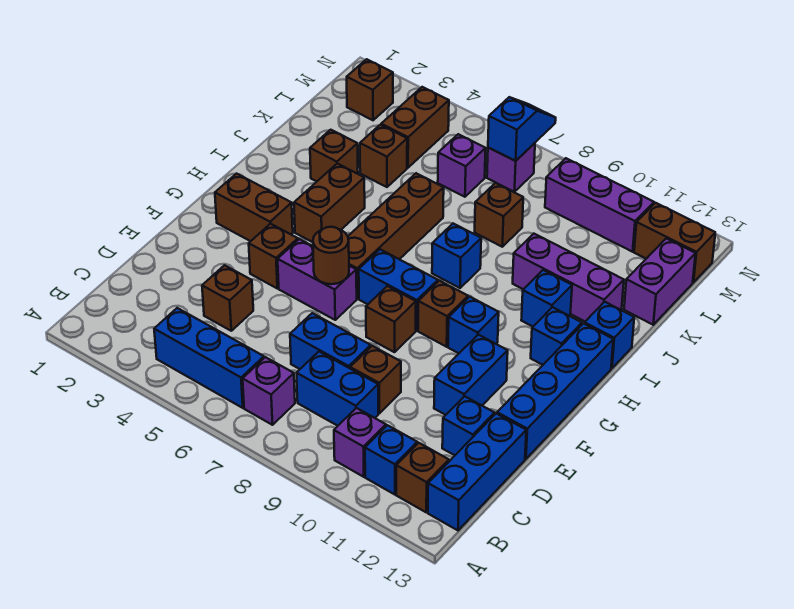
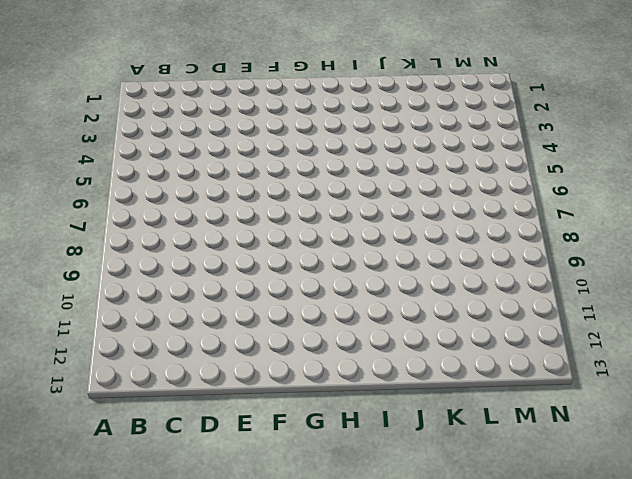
none -> blue brick B4:B6 level 1
none -> purple brick B7 level 1
none -> purple brick B10 level 1
none -> blue brick B11 level 1

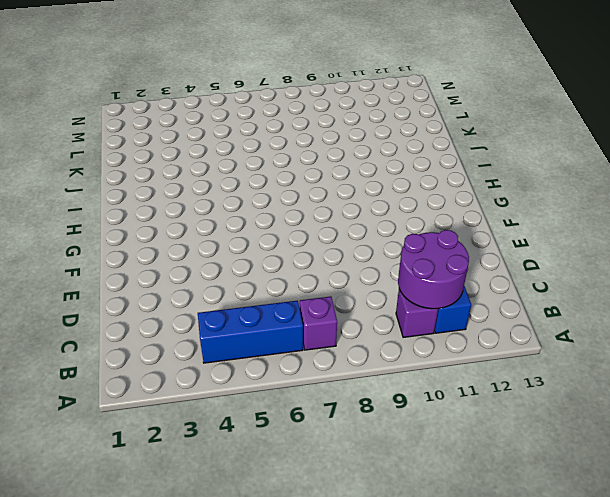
purple round brick B10:C11 level 2 -> none
none -> brown brick B12 level 1
none -> blue brick B13:D13 level 1
none -> blue brick C8:C9 level 1
none -> brown brick D4 level 1

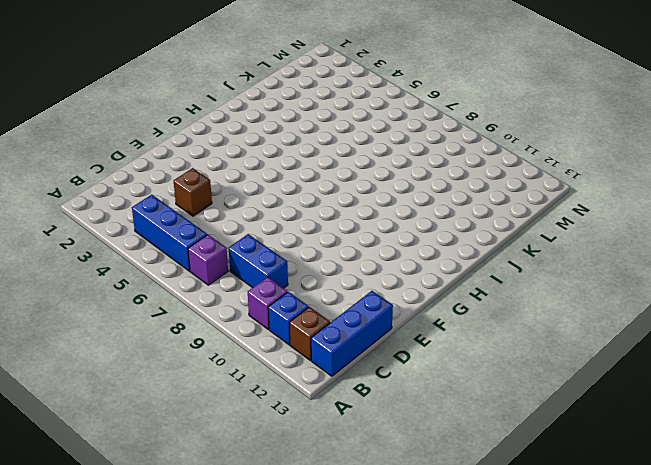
none -> blue brick D7:D8 level 1
none -> brown brick D9 level 1
none -> blue brick D12 level 1
none -> blue brick E11:F11 level 1

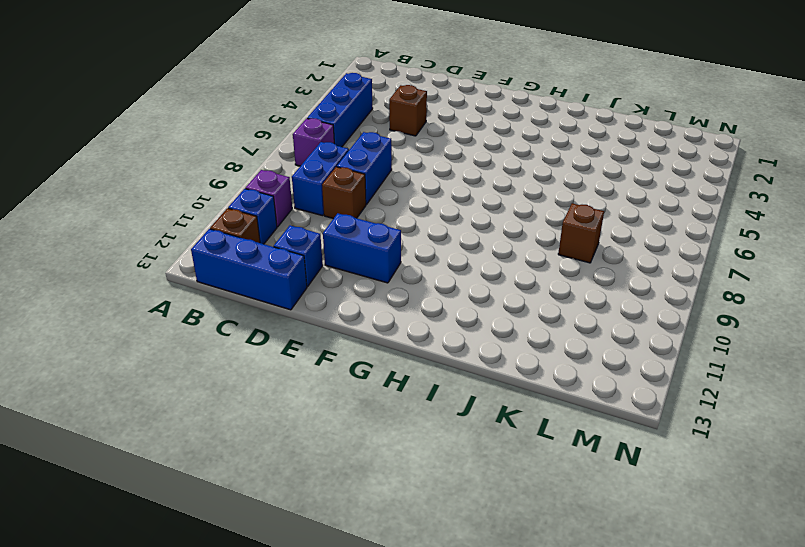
none -> blue brick E13:H13 level 1
none -> brown brick F4 level 1
none -> purple brick F5:F6 level 1
none -> brown brick F8 level 1

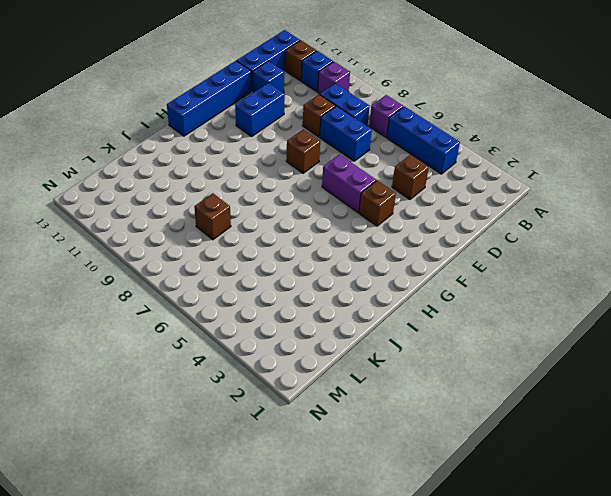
none -> brown brick G2:G3 level 1
none -> brown brick G6:J6 level 1
none -> blue brick G7:G8 level 1
none -> brown brick G9 level 1

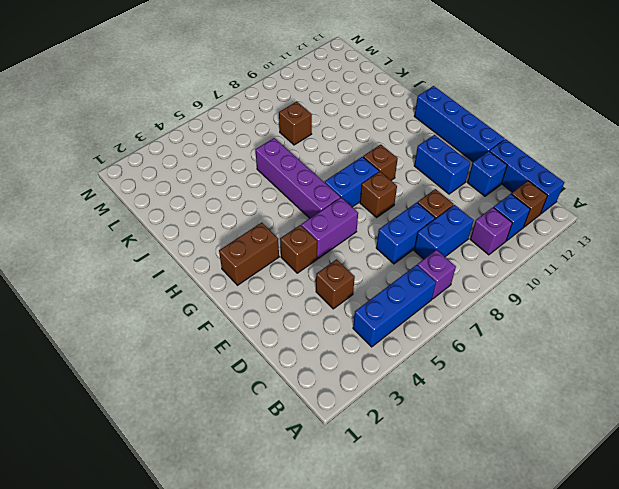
purple brick G6:J6 level 1 -> brown brick G6:J6 level 1
none -> blue brick G10 level 1
none -> brown brick H4:I4 level 1
none -> blue brick H12 level 1
none -> blue brick I8 level 1

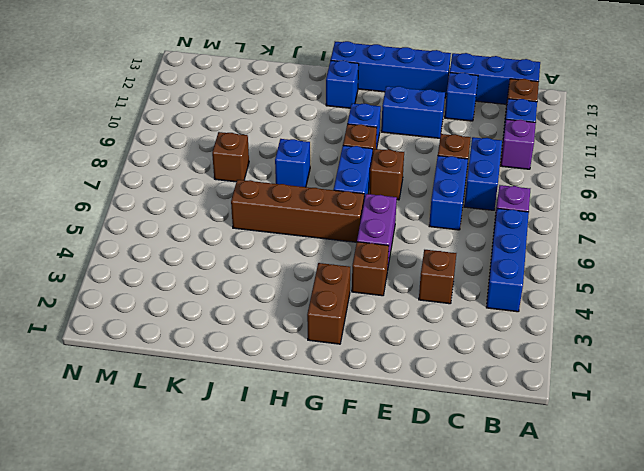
none -> brown brick H4:I4 level 1
none -> blue brick I11 level 1
none -> blue brick I13 level 1
none -> brown brick J3 level 1

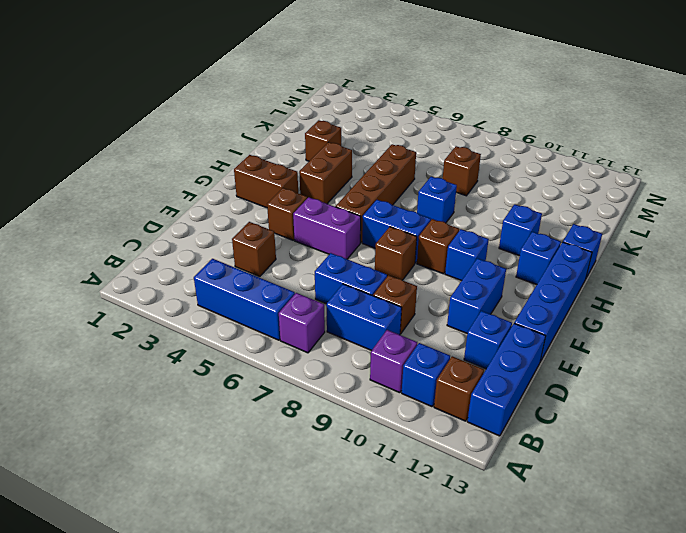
none -> purple brick J10:J12 level 1
none -> brown brick K4 level 1
none -> purple brick K13:L13 level 1
none -> brown brick L4:M4 level 1

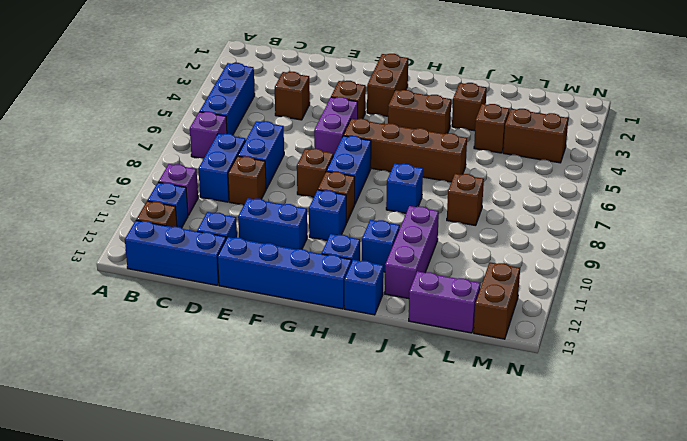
none -> purple brick L6 level 1
none -> brown brick M2 level 1
none -> purple brick M7 level 1
none -> purple brick M9:M11 level 1

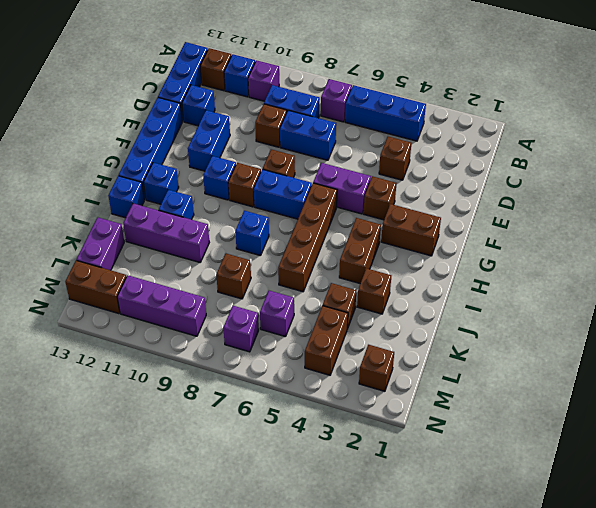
none -> brown round brick F6 level 2
none -> blue slope M7:N7 level 2 top M

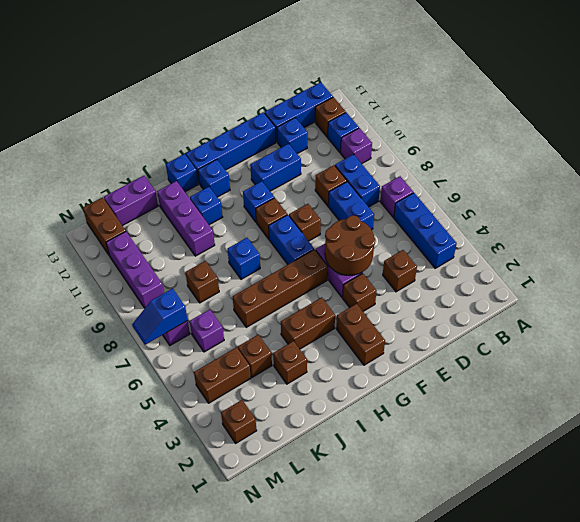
brown round brick E5:F6 level 2 -> brown round brick F6 level 2

